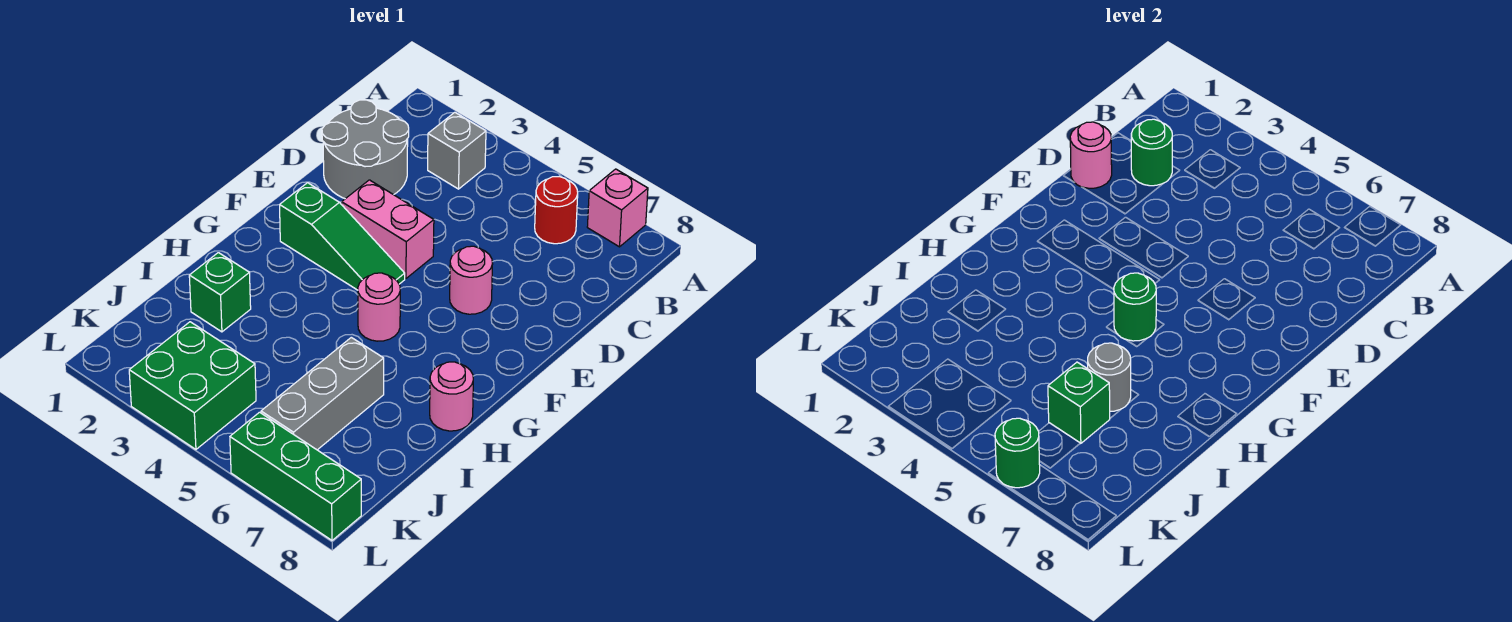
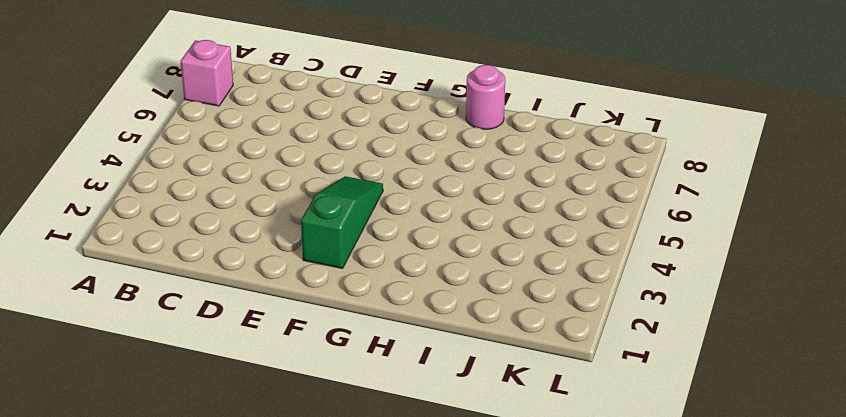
none -> grey brick B3 level 1
none -> red round brick B6 level 1
none -> grey round brick C1:D2 level 1

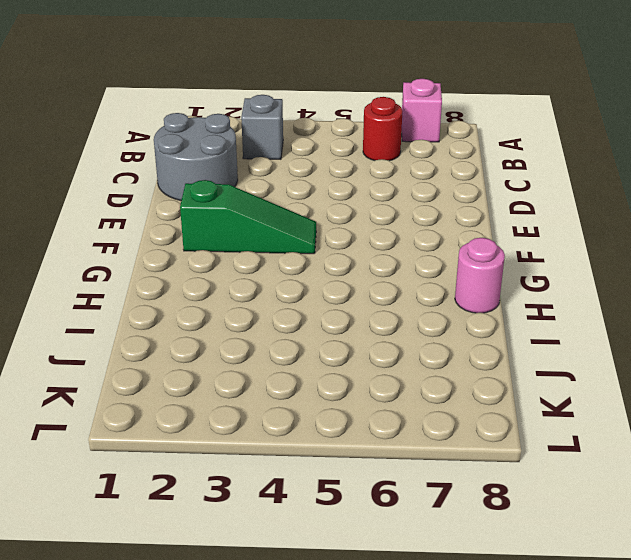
none -> pink brick E3:E4 level 1
none -> pink round brick E6 level 1
none -> pink round brick G5 level 1

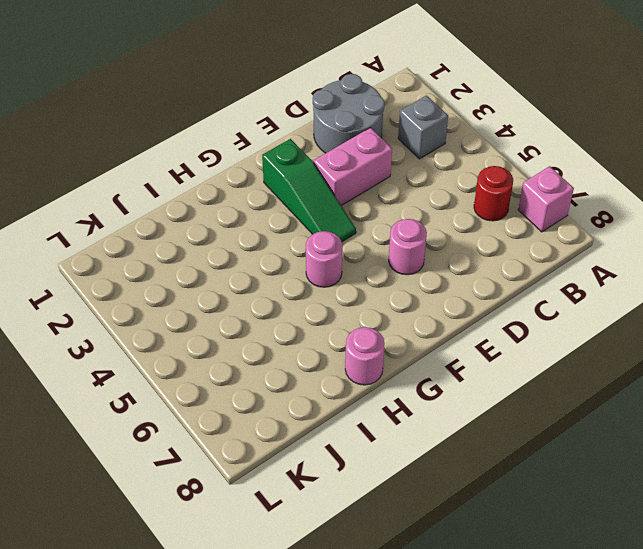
pink brick D3:E3 level 1 -> pink brick E3:E4 level 1
none -> green brick I2 level 1
none -> grey brick I6:K6 level 1
none -> green brick K3:L4 level 1

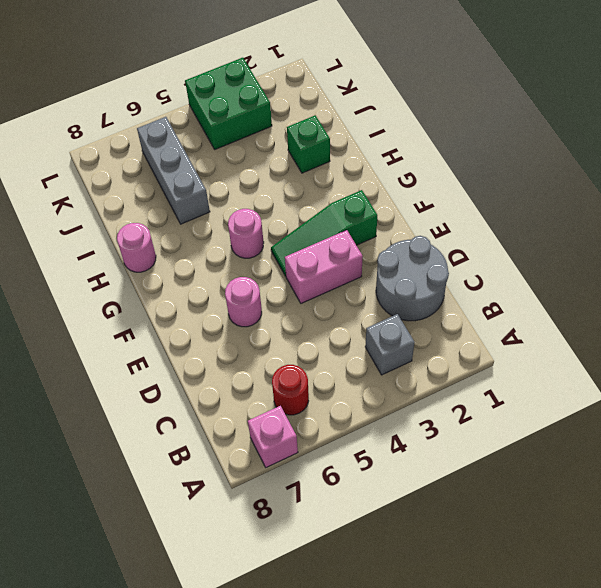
none -> green brick L6:L8 level 1
none -> green round brick C2 level 2
none -> pink round brick D1 level 2

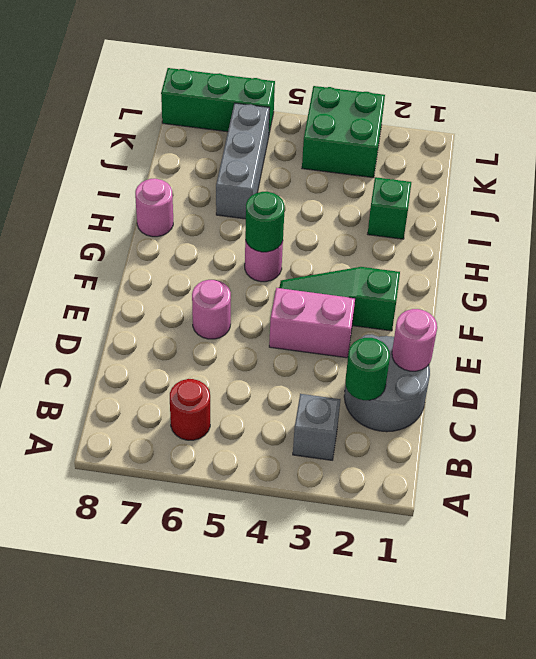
none -> pink brick A7 level 1
none -> grey round brick I6 level 2
none -> green brick J6 level 2

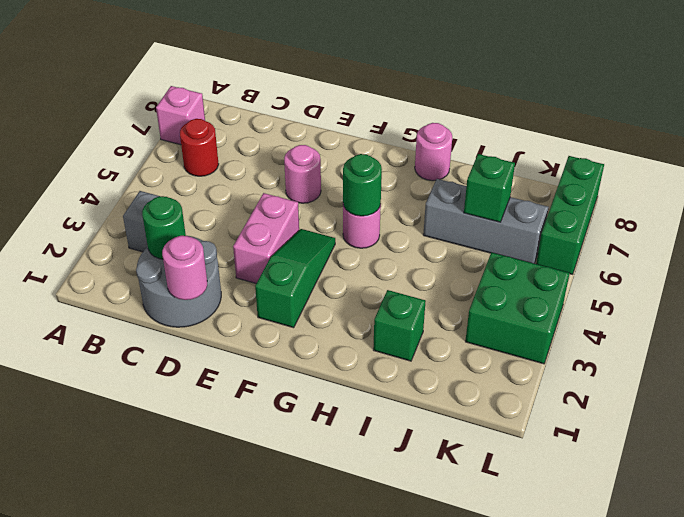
none -> grey round brick I6 level 2
none -> green round brick L6 level 2

